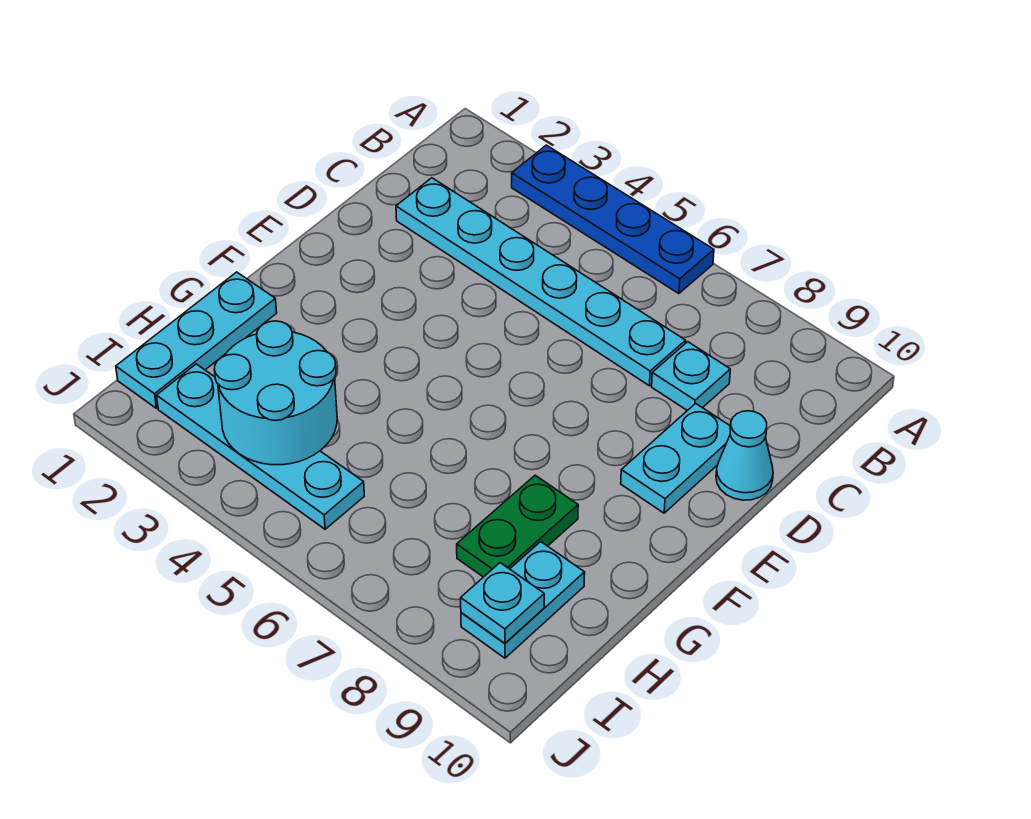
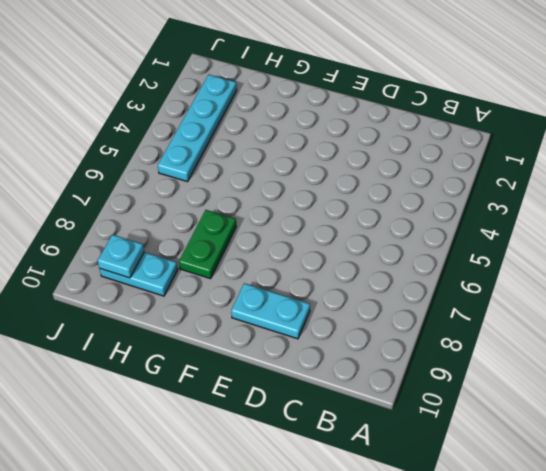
green plate G7:G8 level 1 -> green plate G8:H8 level 1
none -> blue plate A3:A6 level 1
none -> cyan plate C2:C7 level 1

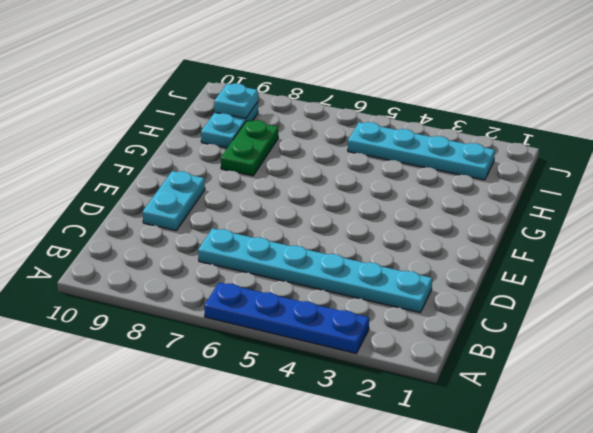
none -> cyan plate C8 level 1
none -> cyan cone D10 level 1

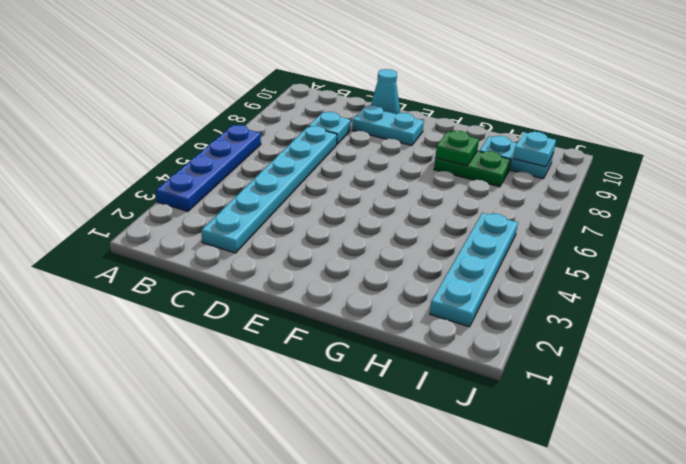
green plate G8 level 2 -> none
none -> cyan plate G1:I1 level 1
none -> cyan round brick H3:I4 level 2

